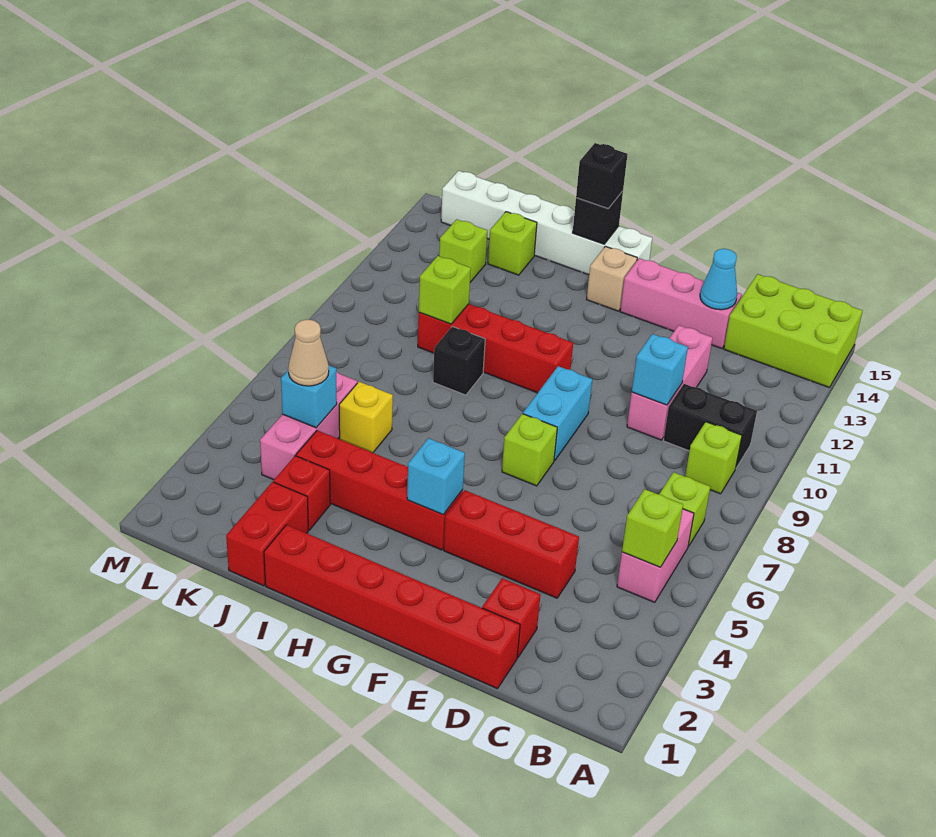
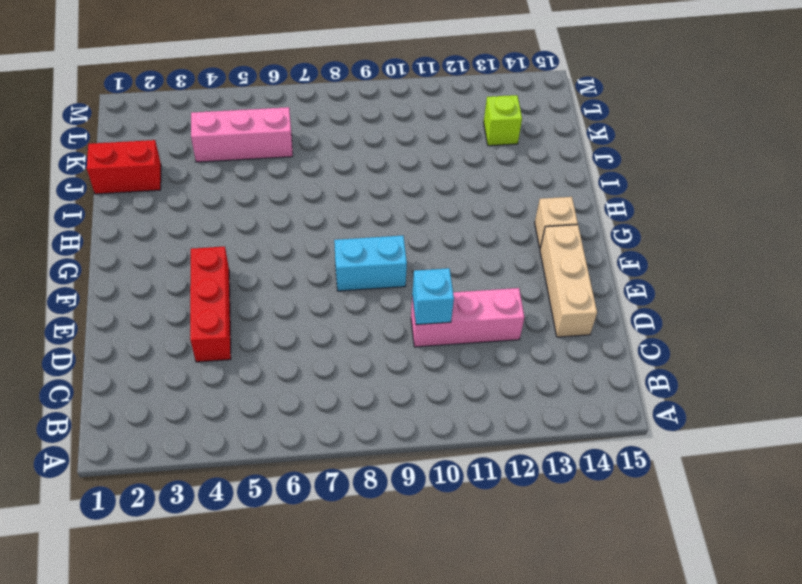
tan brick D14:F14 level 1 -> pink brick D14:F14 level 1
none -> lime brick A14:C15 level 1
none -> pink brick B5:B6 level 1
none -> lime brick B7 level 1
none -> lime brick B9 level 1

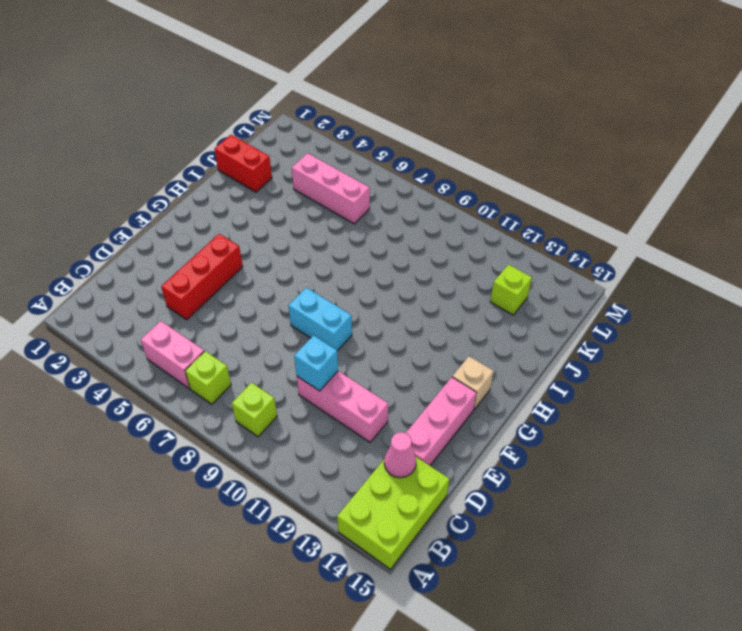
pink cone C14 level 2 -> none
none -> black brick B10:C10 level 1
none -> red brick D1:I1 level 1
none -> red brick D2 level 1
none -> lime brick F7 level 1

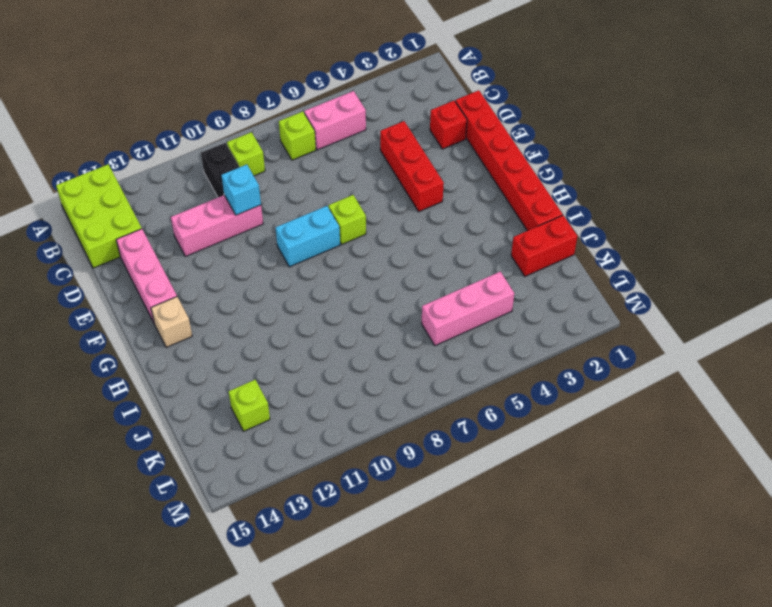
none -> red brick G4:J4 level 1
none -> red brick G10:J10 level 1
none -> white brick G15:L15 level 1
none -> black brick I9 level 1

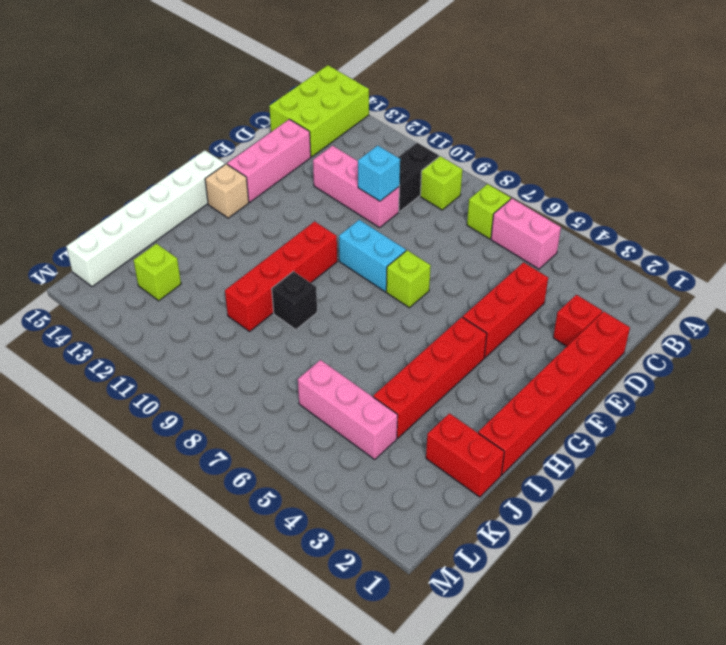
none -> red brick J3 level 1
none -> yellow brick J6 level 1
none -> lime brick J14 level 1
none -> lime brick B5 level 2

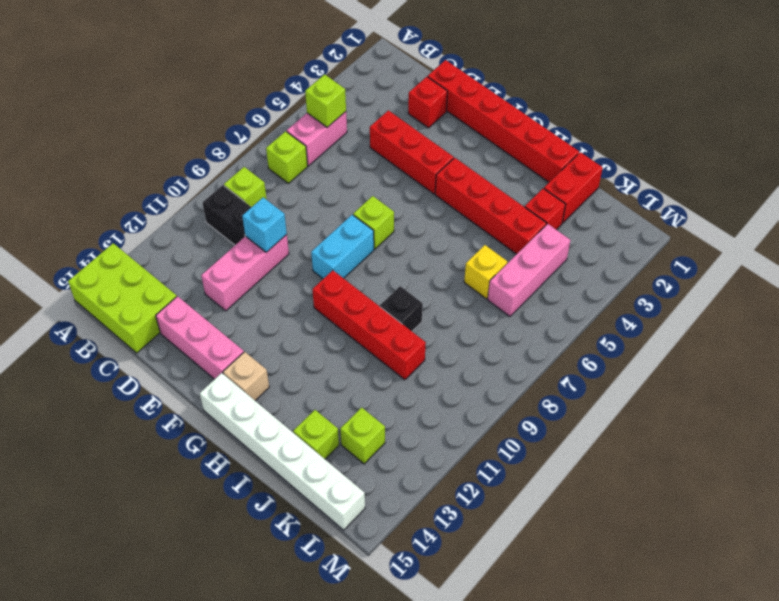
none -> cyan cone D14 level 2
none -> cyan brick G4 level 2
none -> black brick H15 level 2
none -> lime brick J10 level 2

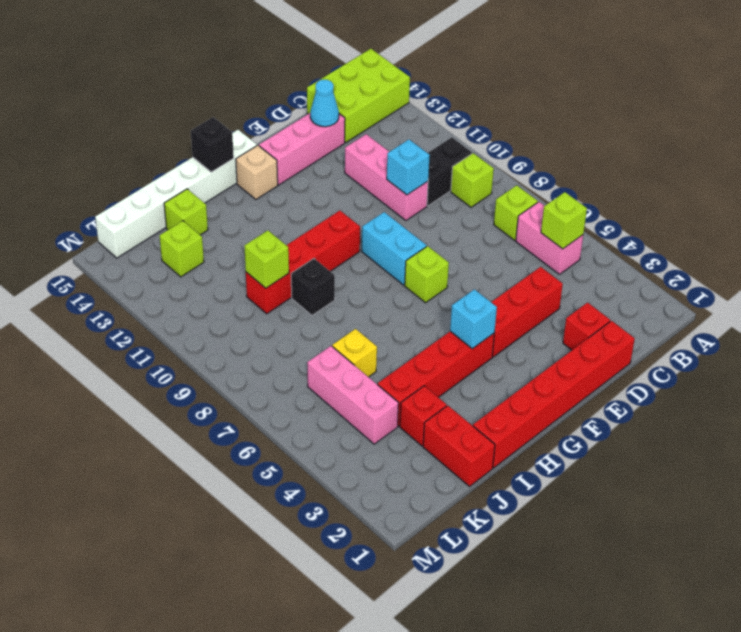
none -> cyan brick K5 level 2
none -> black brick H15 level 3
none -> tan cone K5 level 3

